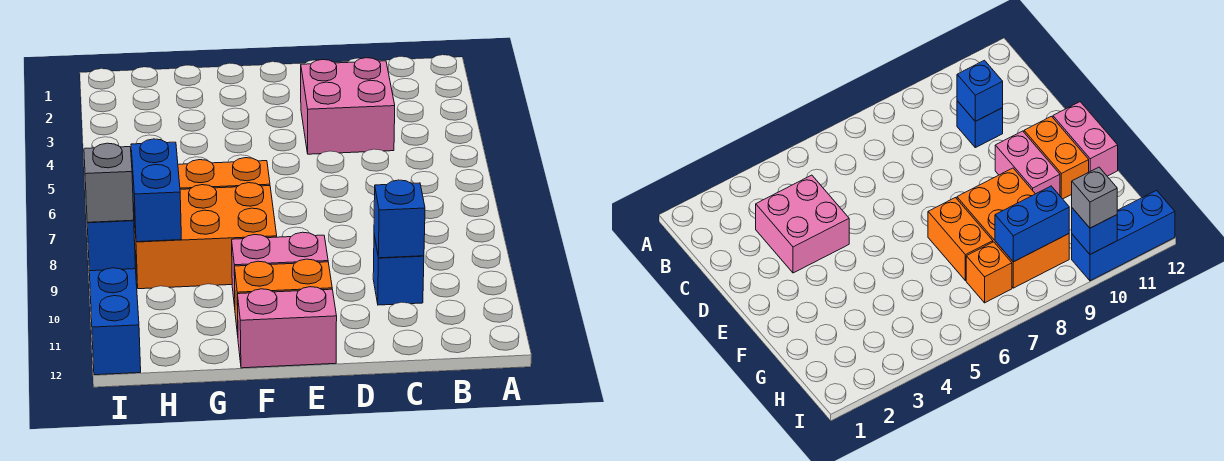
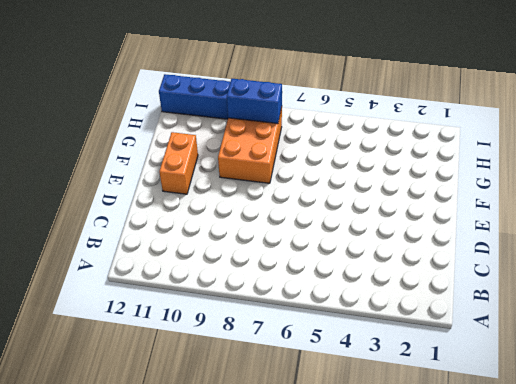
none -> pink brick C3:D4 level 1
none -> blue brick C10 level 1
none -> pink brick E10:F10 level 1

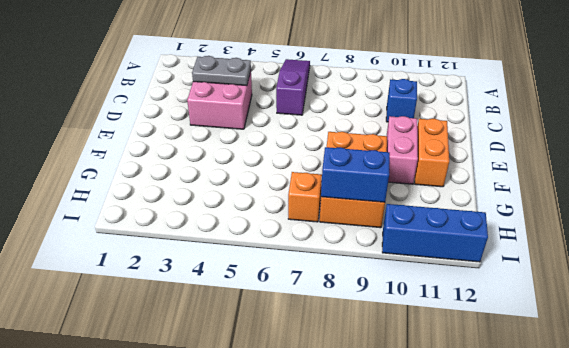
purple slope A6:C6 level 1 top C -> none
grey plate C3:C4 level 2 -> none
none -> pink brick E12:F12 level 1
none -> orange brick F7:G7 level 1
none -> blue brick C10 level 2

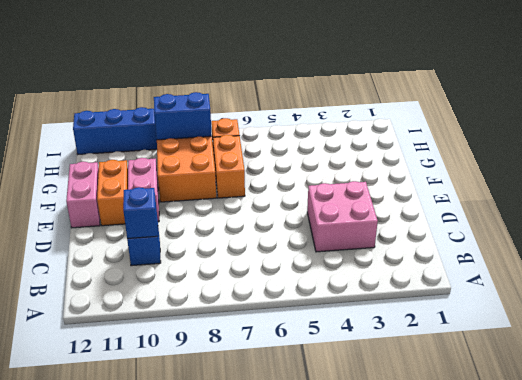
none -> blue brick I10 level 2
none -> grey brick I10 level 3

